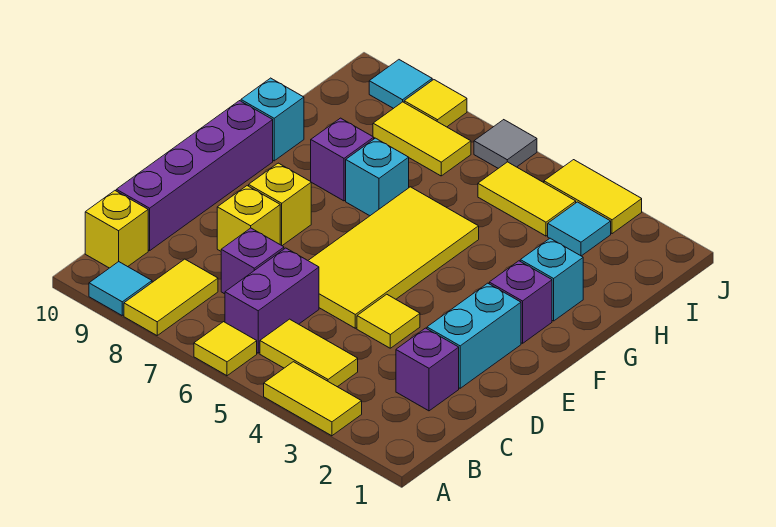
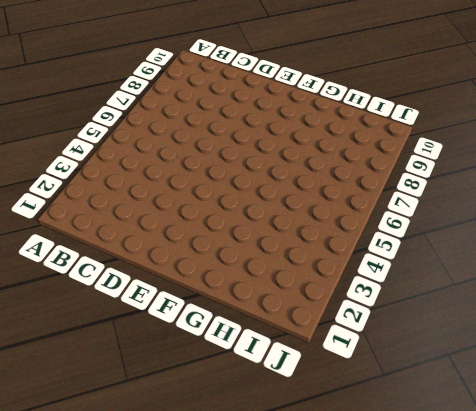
none -> yellow tile A3:A4 level 1
none -> yellow tile A6 level 1
none -> yellow tile A8:B8 level 1

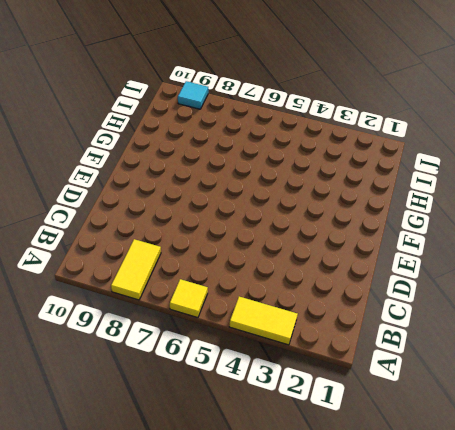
none -> cyan tile A9 level 1
none -> yellow tile B4:B5 level 1
none -> purple brick B6:C6 level 1

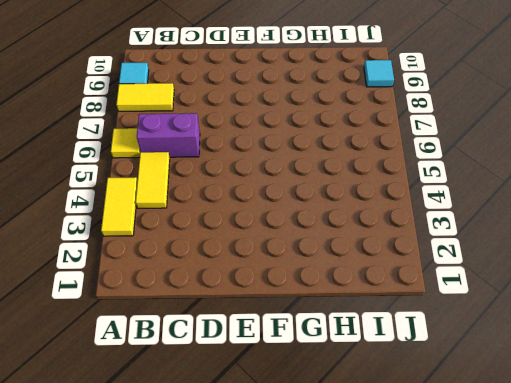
none -> yellow brick B10 level 1
none -> purple brick C2 level 1
none -> purple brick C7 level 1

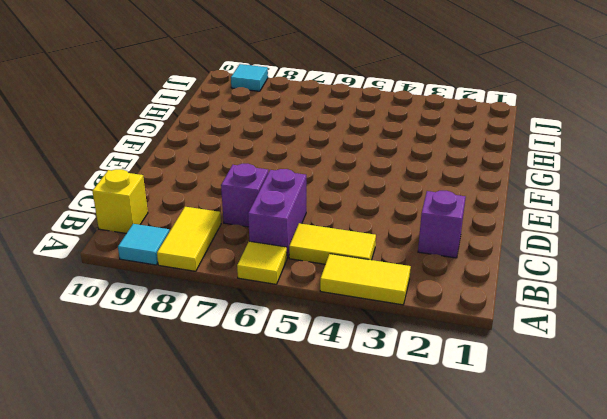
none -> purple brick C10:F10 level 1
none -> cyan brick D2:E2 level 1
none -> yellow tile D4 level 1

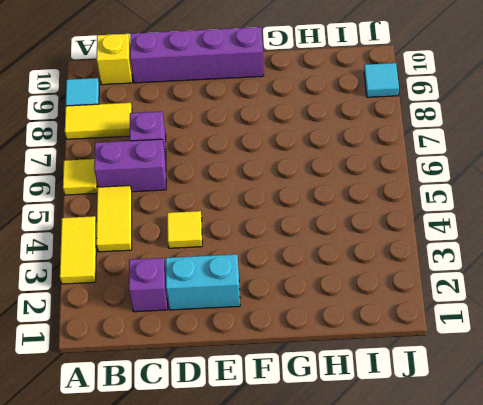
none -> yellow tile D5:G6 level 1
none -> yellow brick D8 level 1
none -> yellow brick E8 level 1

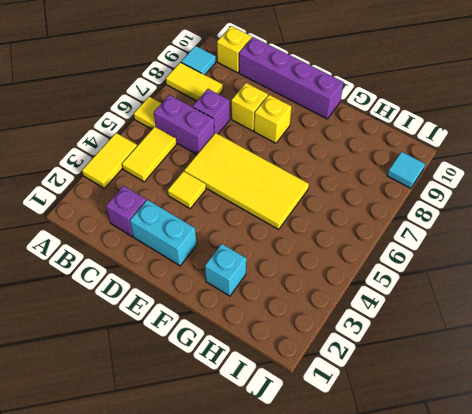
none -> purple brick F2 level 1
none -> cyan brick G7 level 1
none -> purple brick G8 level 1

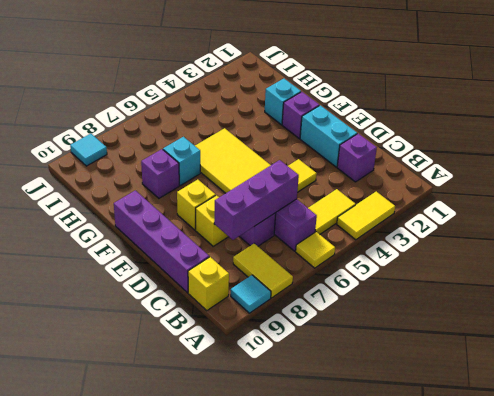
purple brick C6:C8 level 2 -> none
none -> cyan brick G10 level 1
none -> cyan tile I3 level 1
none -> yellow tile I4:I5 level 1

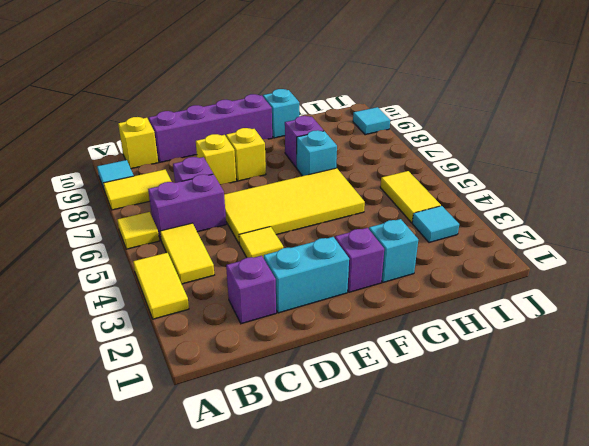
none -> yellow tile I7:I8 level 1
none -> yellow tile J3:J4 level 1
none -> grey tile J6 level 1

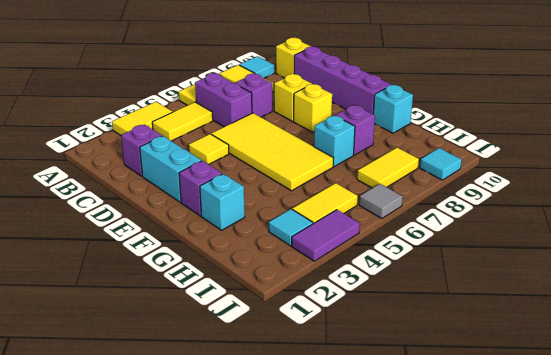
purple tile J3:J4 level 1 -> yellow tile J3:J4 level 1
none -> yellow tile J8 level 1

